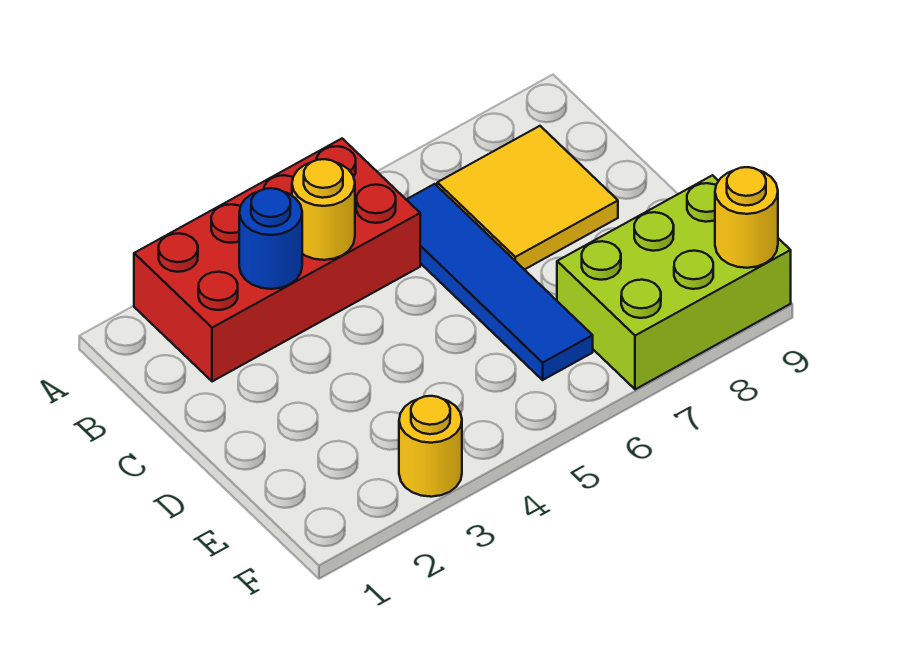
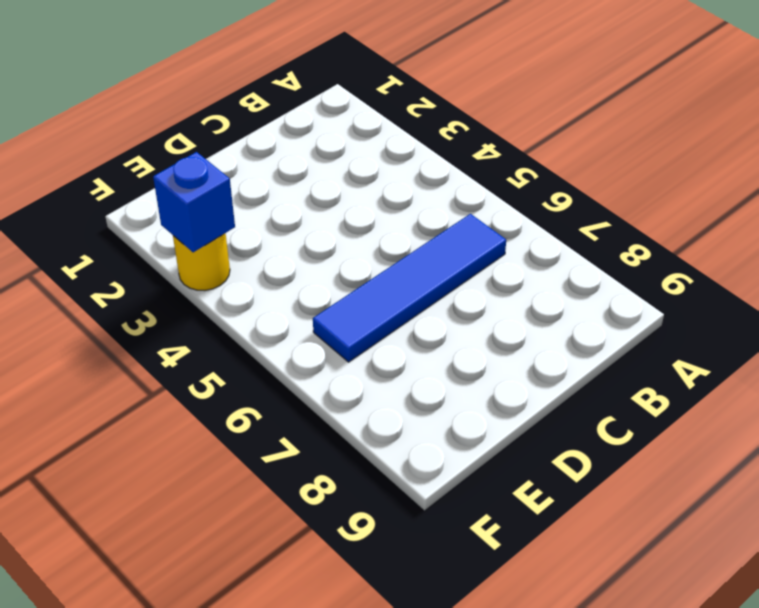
blue brick F3 level 2 -> none
none -> red brick A2:B5 level 1
none -> yellow tile B7:C8 level 1

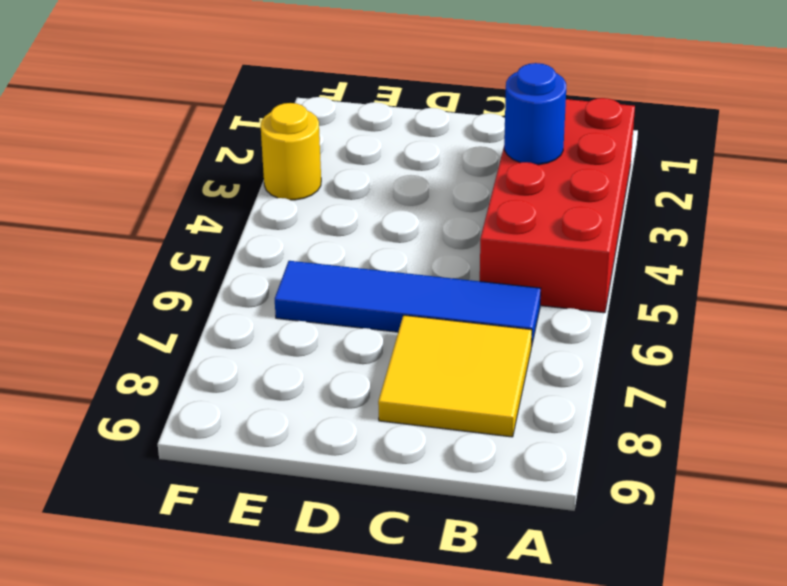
none -> lime brick E7:F9 level 1
none -> yellow round brick B4 level 2

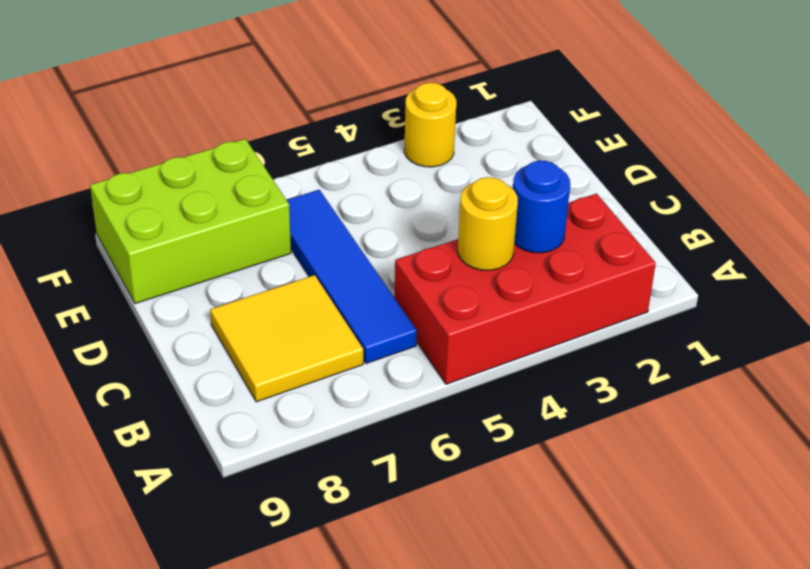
none -> yellow round brick F9 level 2

